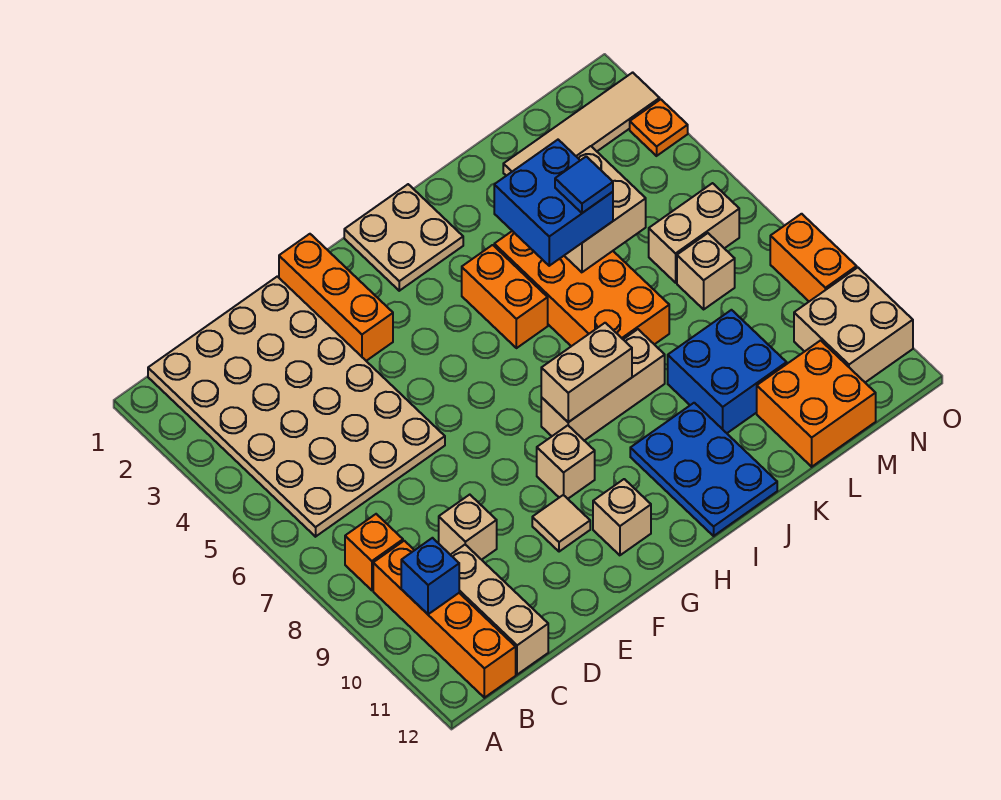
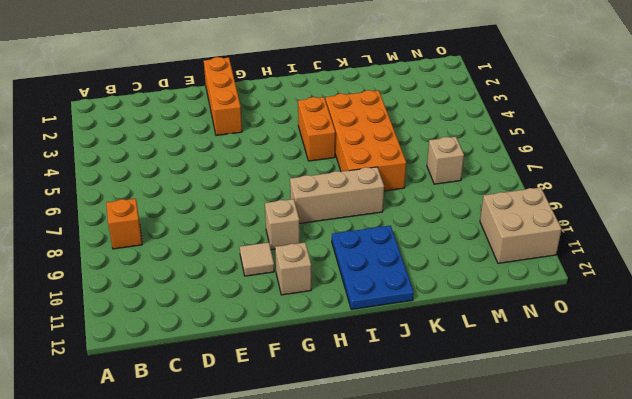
none -> tan plate B1:E6 level 1
none -> orange brick B9:B12 level 1
none -> tan brick C10:C12 level 1

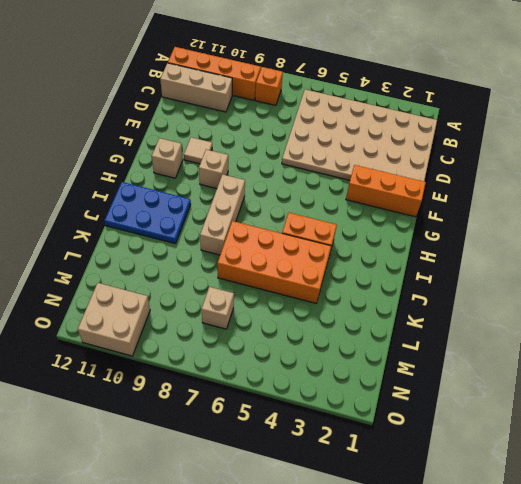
none -> tan brick D9 level 1
none -> tan plate H1:I2 level 1
none -> blue brick K9:L10 level 1

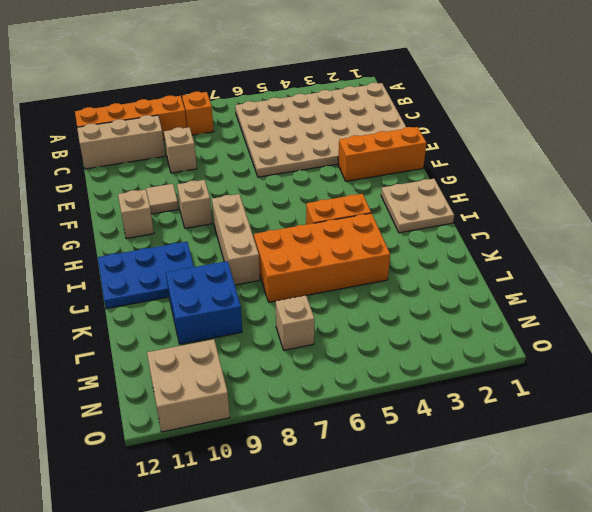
none -> tan tile L2:O2 level 1
none -> orange brick L11:M12 level 1
none -> tan brick M6:N6 level 1

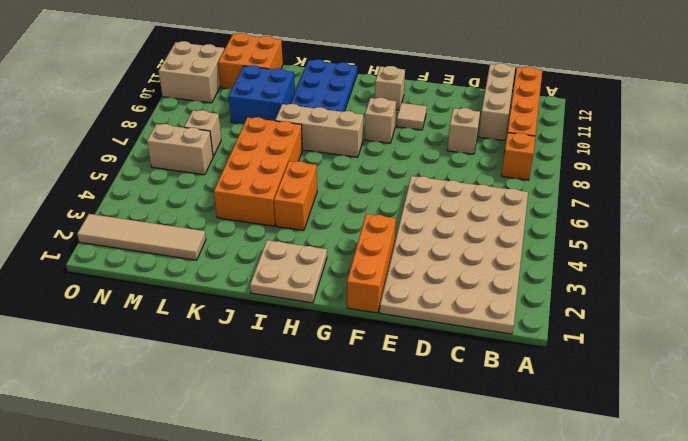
none -> orange plate O3 level 1
none -> orange brick O8:O9 level 1
none -> blue brick B10 level 2

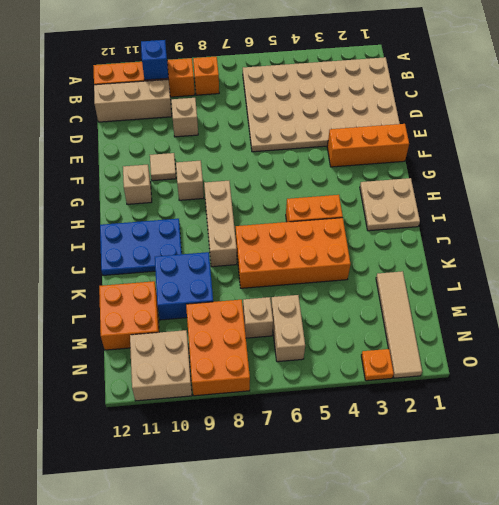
orange brick M8:O9 level 1 -> orange brick O8:O9 level 1
none -> tan brick H8:I8 level 2
none -> tan brick K4:L5 level 2
none -> blue brick J4:K5 level 3

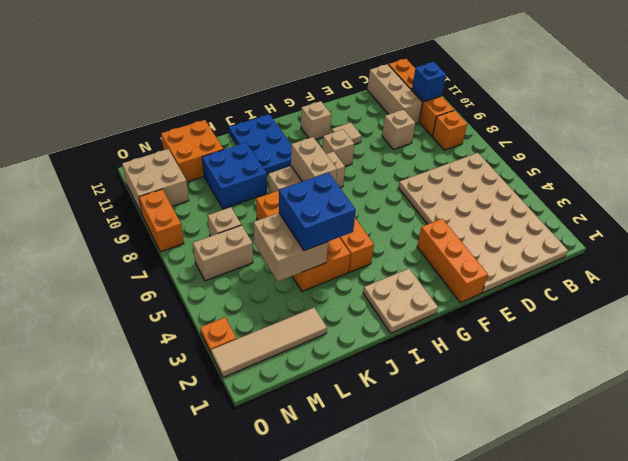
tan brick I7:I8 level 2 -> tan brick H8:I8 level 2
none -> blue tile K5 level 4

